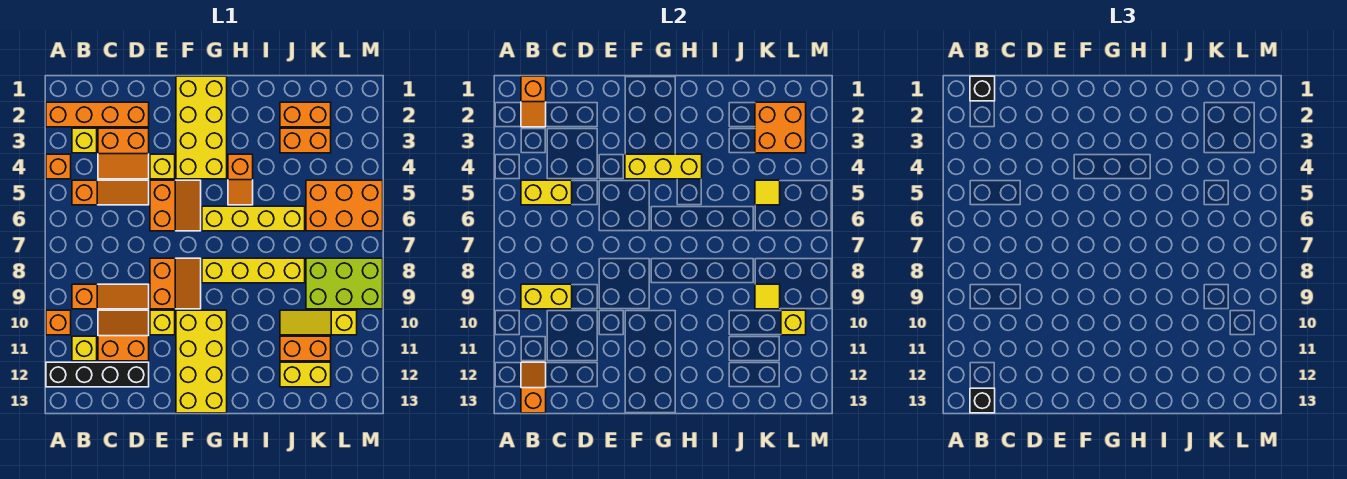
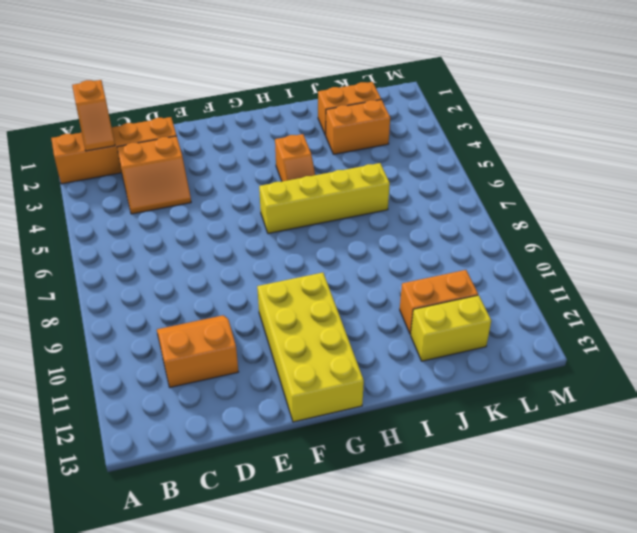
none -> orange brick A4 level 1
none -> orange brick A10 level 1
none -> black brick A12:D12 level 1
none -> yellow brick B3 level 1

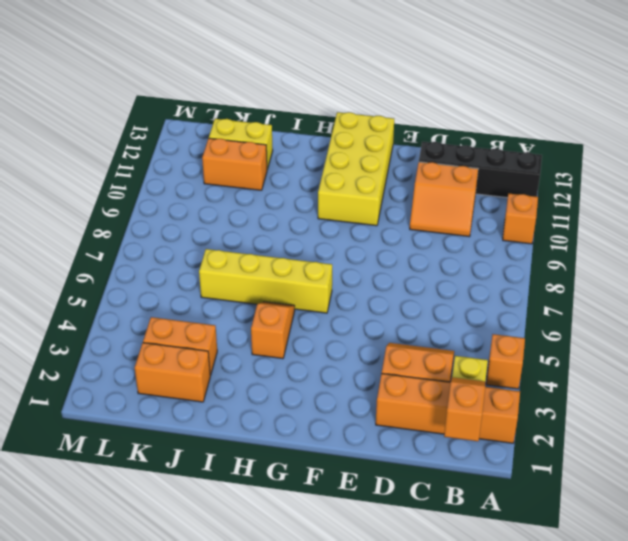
none -> orange slope B5:D5 level 1 top B
none -> orange slope B9:D9 level 1 top B
none -> yellow brick B11 level 1
none -> yellow brick E4 level 1

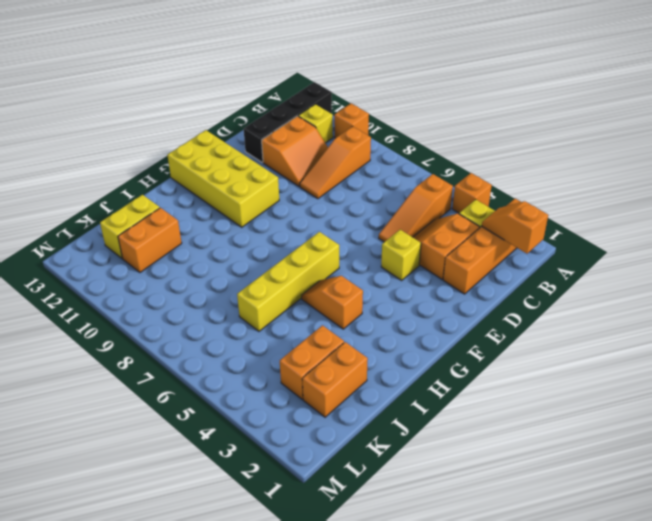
none -> orange slope E5:F6 level 1 top E
none -> orange slope E8:F9 level 1 top E
none -> yellow brick E10 level 1
none -> yellow brick F1:G4 level 1

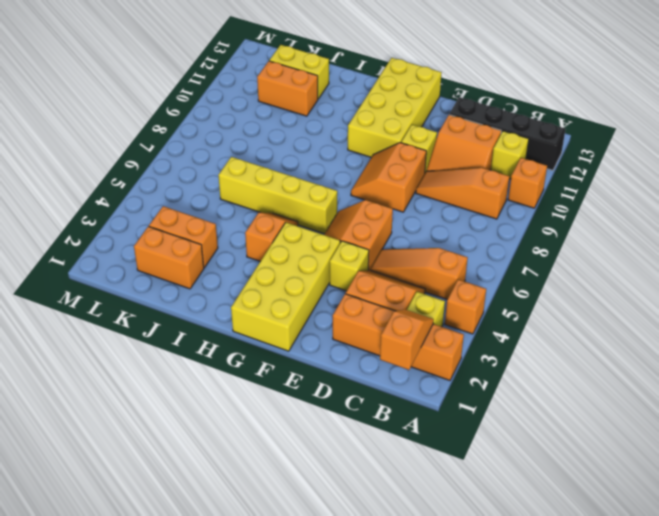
none -> yellow brick G8:J8 level 1
none -> yellow slope J10:L10 level 1 top L
none -> orange brick K5:M6 level 1
none -> lime brick K8:M9 level 1

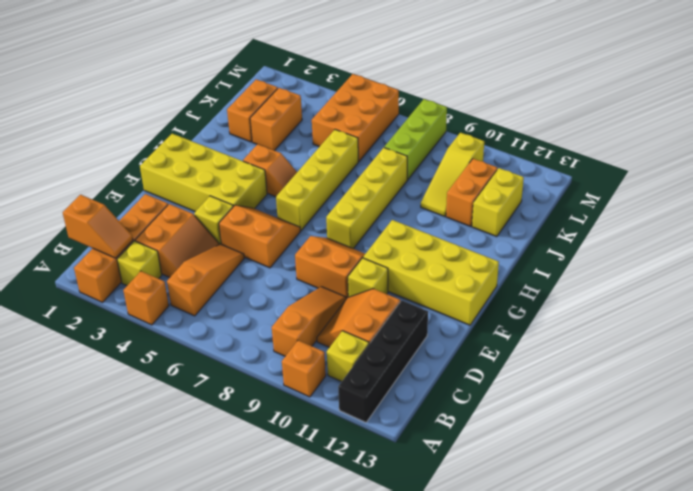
lime brick K8:M8 level 1 -> lime brick K8:M9 level 1
none -> yellow brick B5:C5 level 2
none -> yellow brick B9:C9 level 2
none -> orange slope B12:B13 level 2 top 13
none -> yellow brick F4:H4 level 2

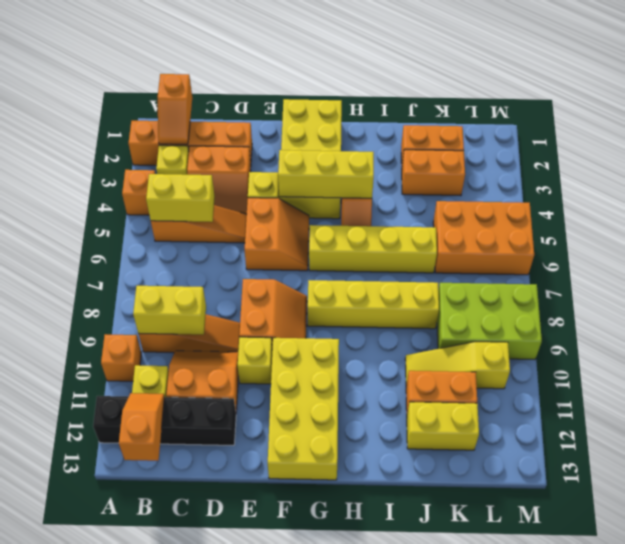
none -> orange brick K2:L3 level 2
none -> yellow tile K5 level 2
none -> yellow tile K9 level 2
none -> yellow brick L10 level 2

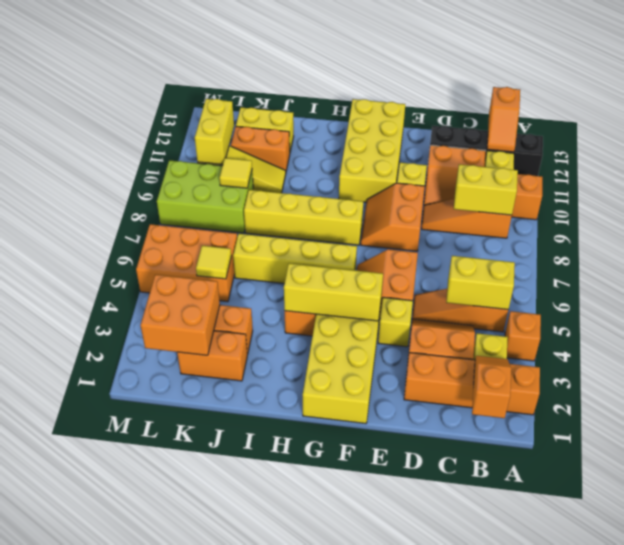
yellow brick L10:L11 level 2 -> yellow brick L10 level 2
none -> black brick B1 level 3
none -> black brick B13 level 3

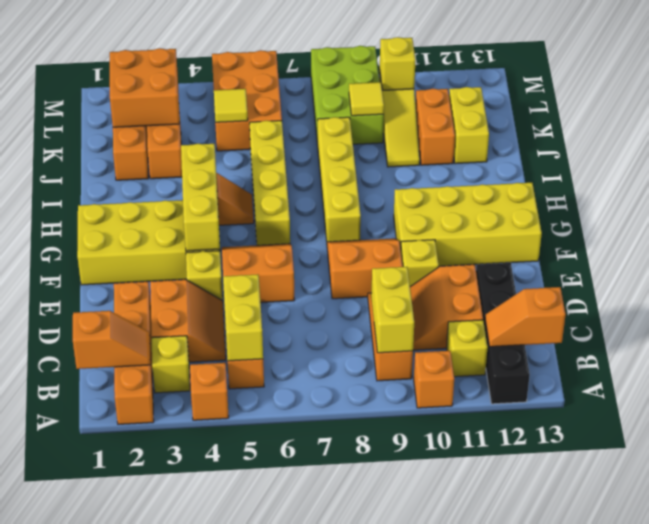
none -> black brick B1 level 3
none -> black brick B13 level 3

